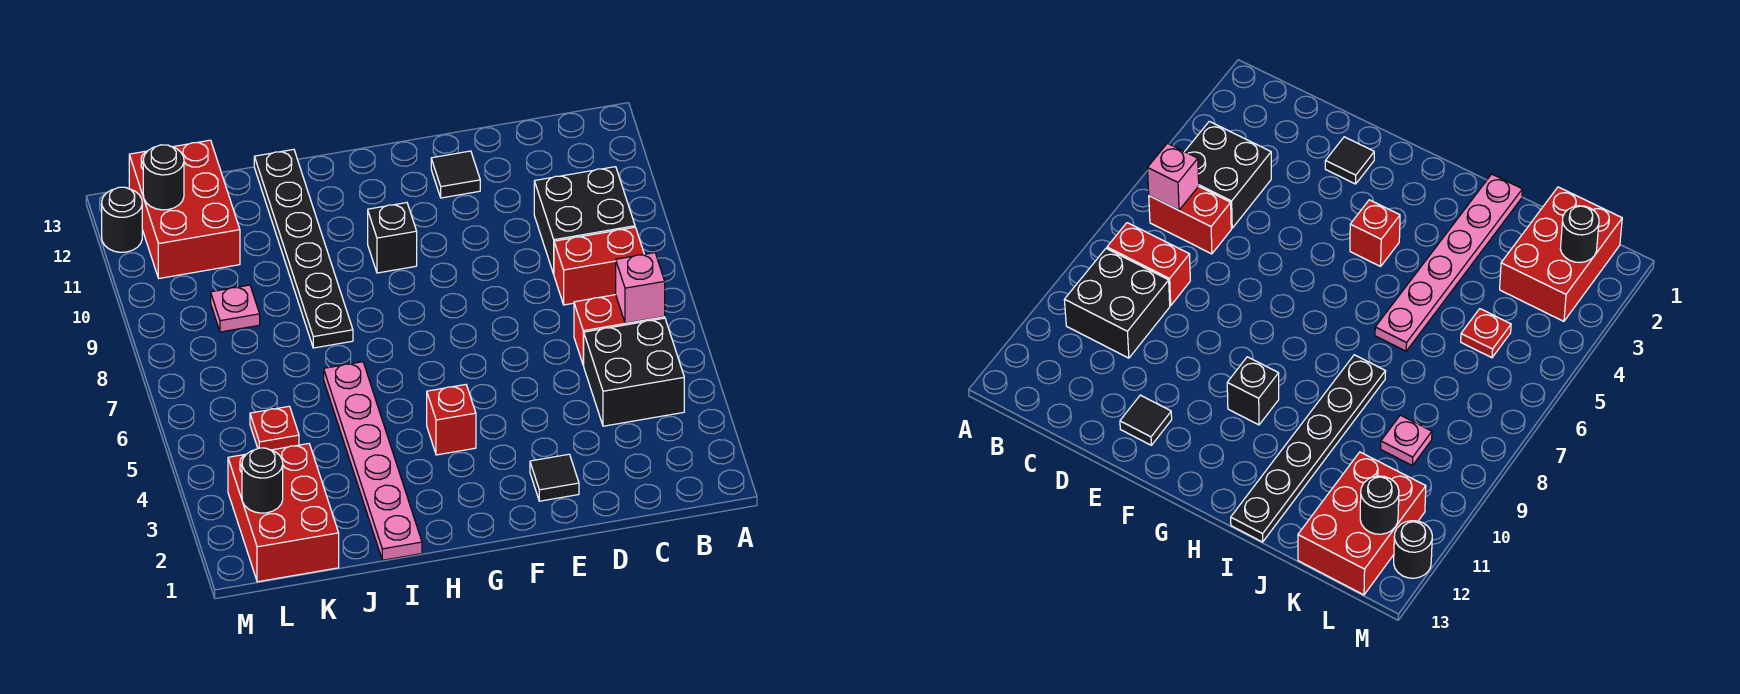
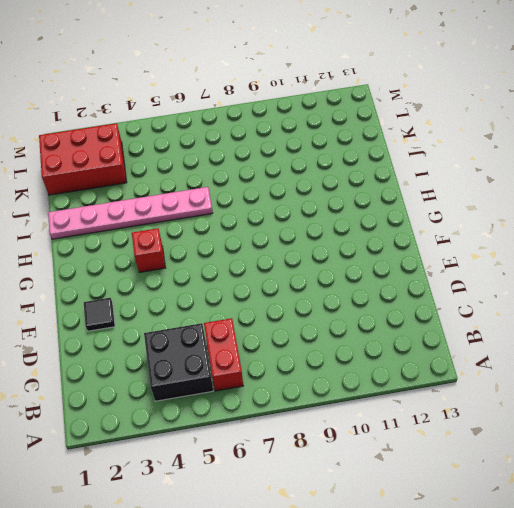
none -> red brick B8:C8 level 1
none -> black brick B9:C10 level 1
none -> black tile E12 level 1

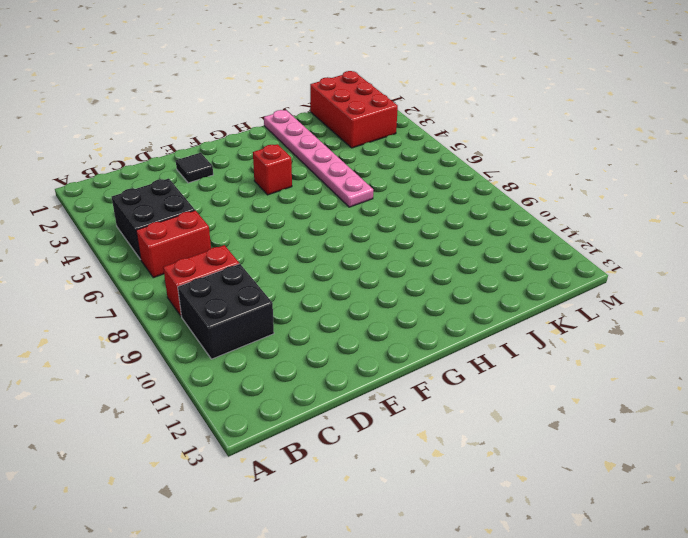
none -> black tile E12 level 1
none -> black brick G10 level 1
none -> black plate I8:I13 level 1

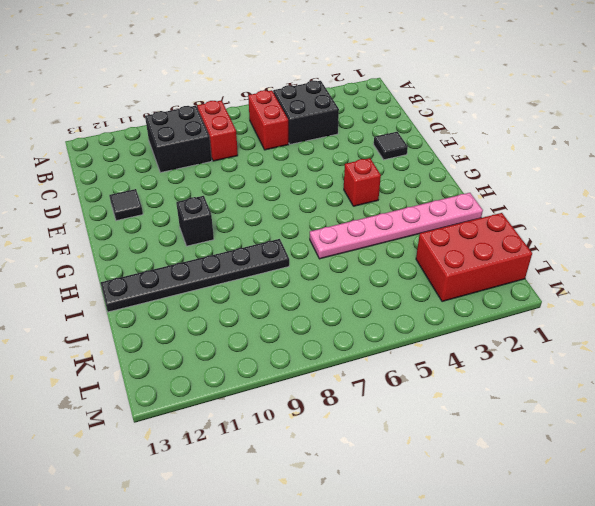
none -> red plate K5 level 1
none -> pink plate K9 level 1
none -> red brick K11:L13 level 1

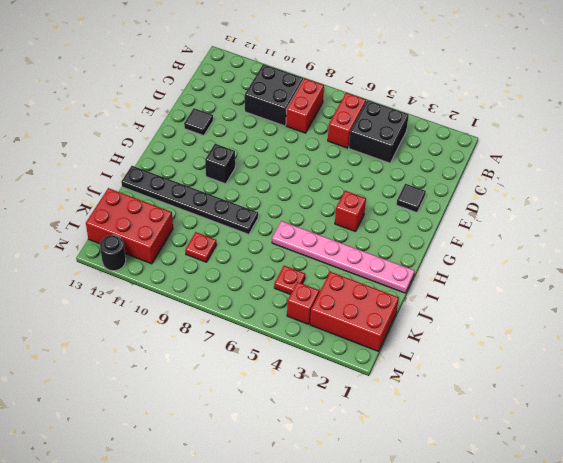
red plate K9 level 1 -> pink plate K9 level 1
red brick L4 level 1 -> none
none -> pink brick B6 level 2
none -> black round brick L2 level 2
none -> black round brick L12 level 2

